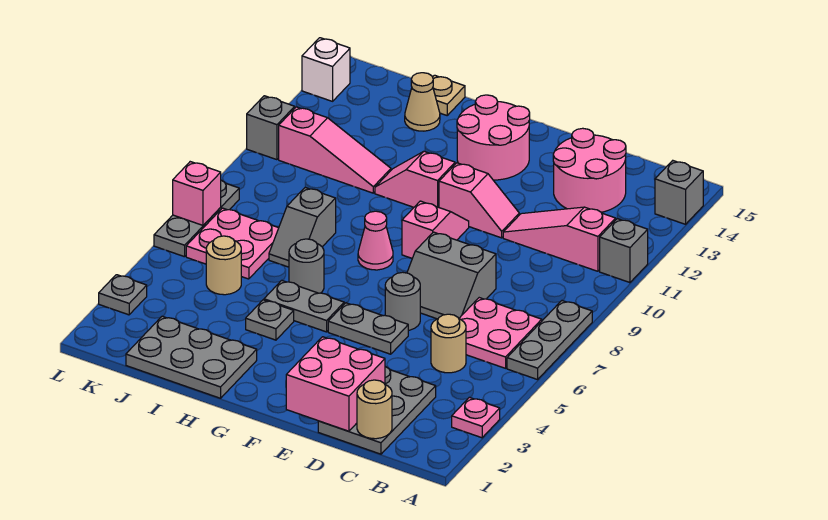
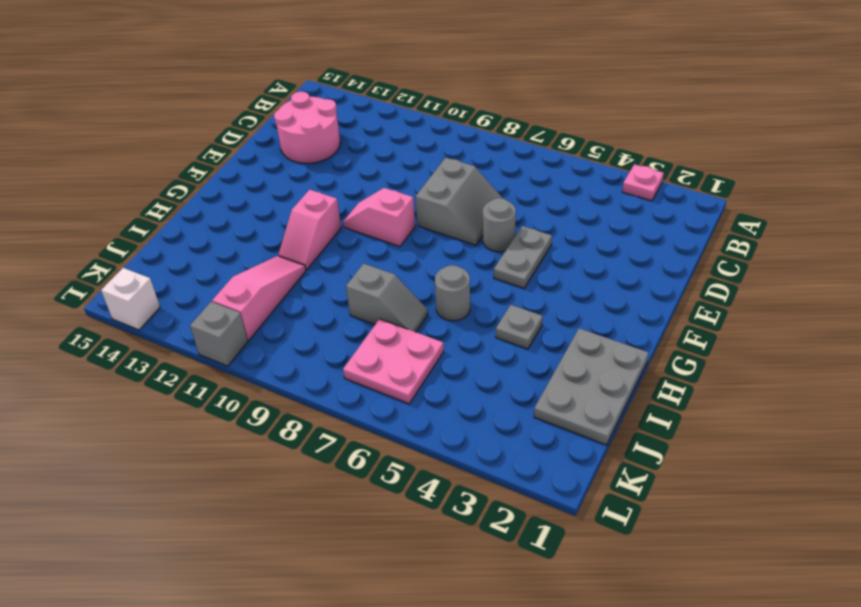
none -> grey plate A6:A8 level 1
none -> grey brick A11 level 1
none -> grey brick A14 level 1
none -> pink plate B6:C7 level 1

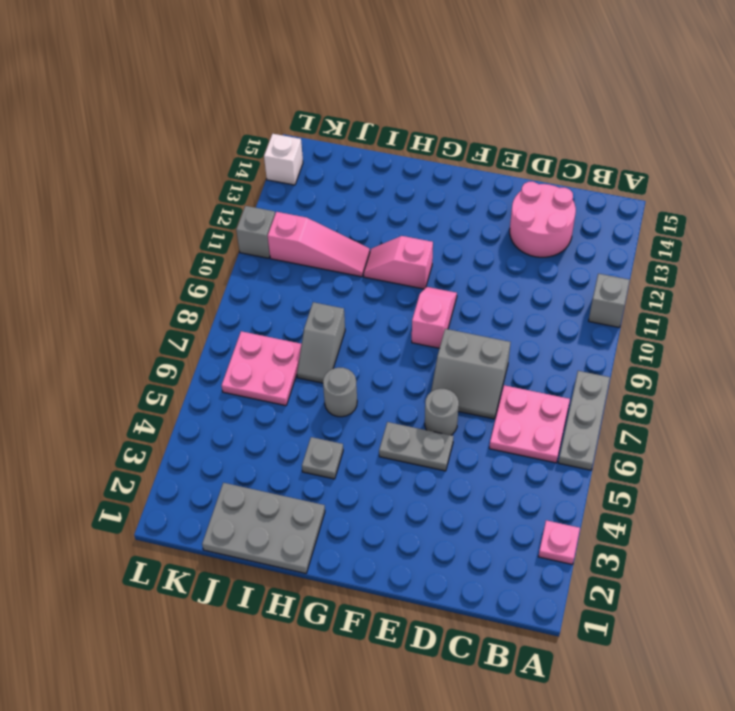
none -> grey brick A14 level 1
none -> pink slope B11:D11 level 1 top B
none -> grey plate C1:D3 level 1
none -> tan round brick C5 level 1

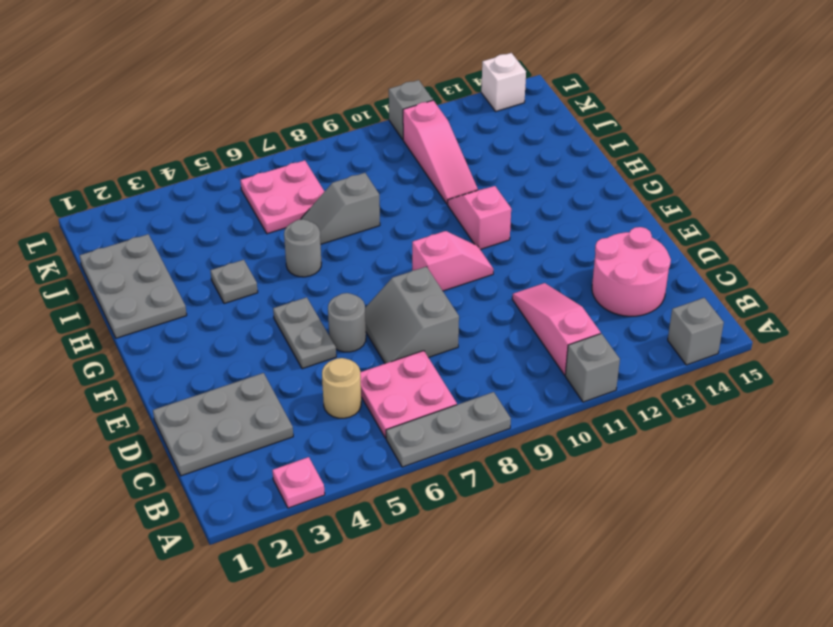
none -> pink slope E11:F11 level 1 top F
none -> pink round brick F13:G14 level 1
none -> grey plate G5:H5 level 1
none -> pink cone G8 level 1

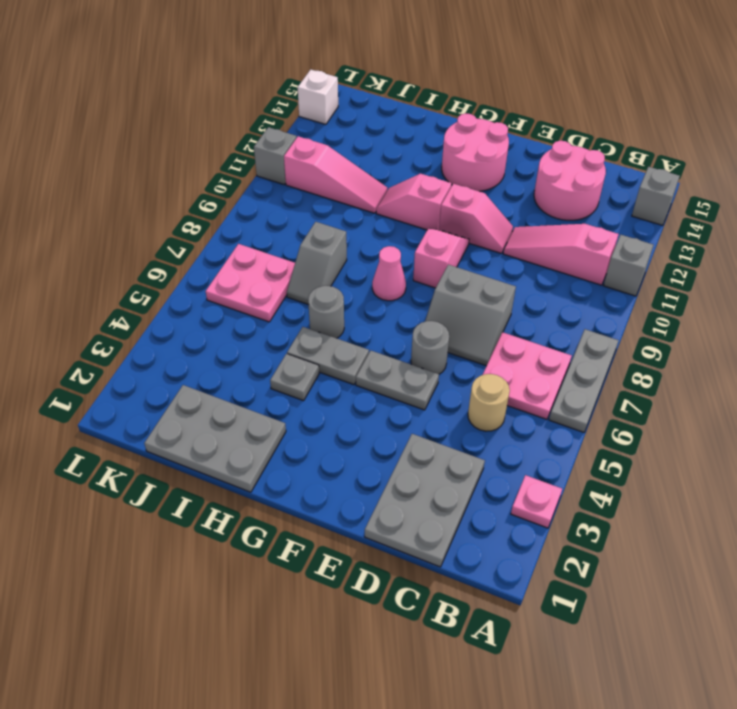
none -> tan cone I14 level 1
none -> tan plate I15 level 1
none -> tan round brick J5 level 1
none -> grey plate L3 level 1

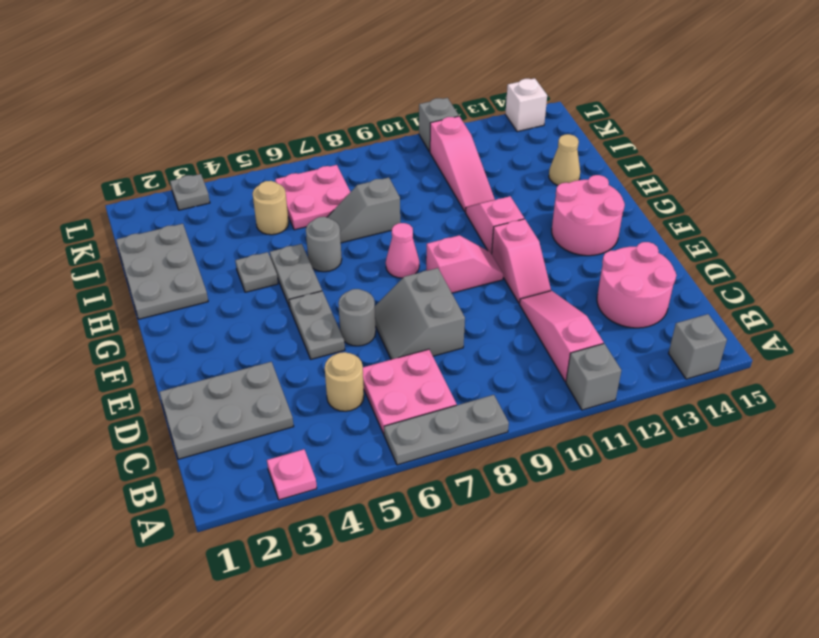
none -> tan plate I15 level 1
none -> grey plate L6:L8 level 1
none -> tan round brick C1 level 2
none -> pink brick D1:E2 level 2

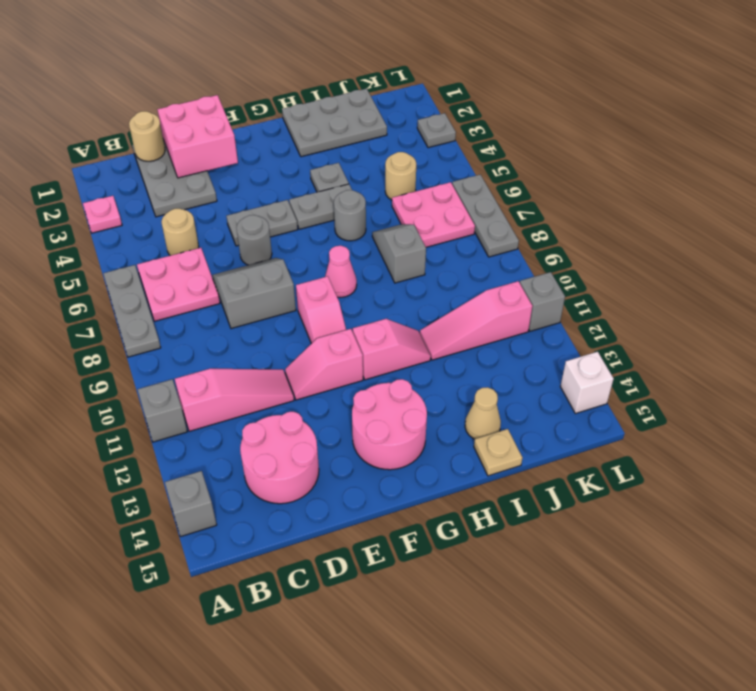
none -> pink brick L7 level 2

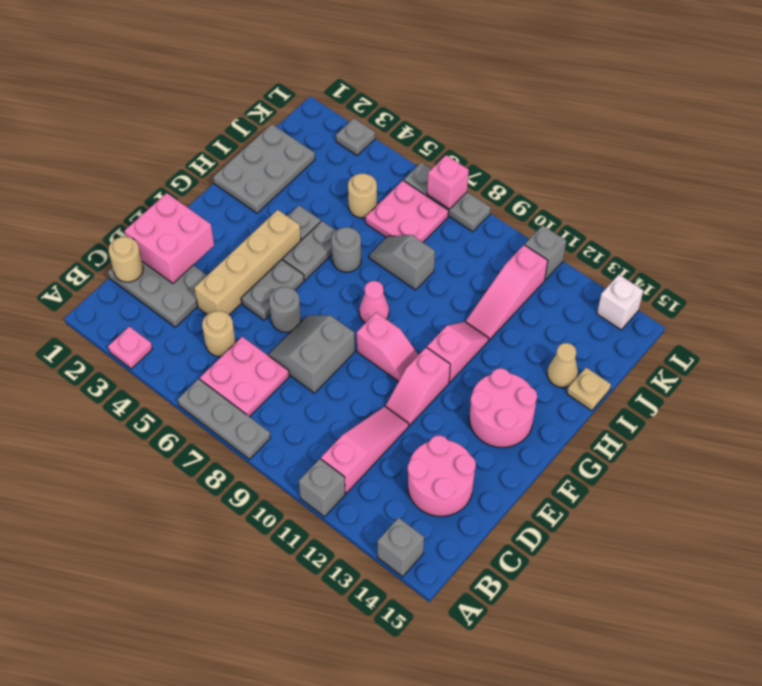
tan brick D4:G4 level 1 -> none

